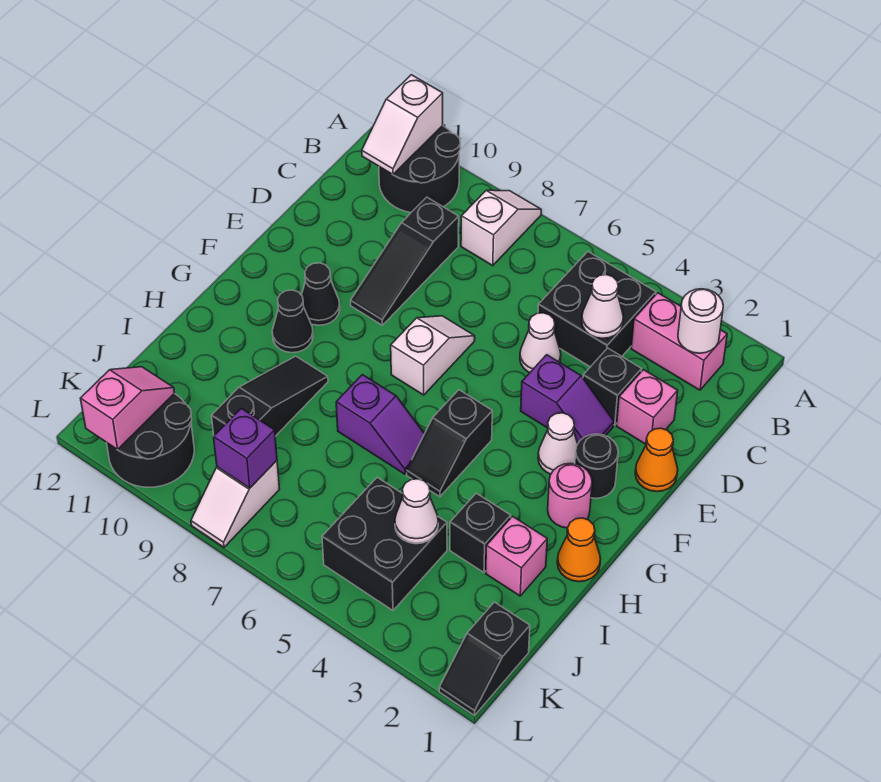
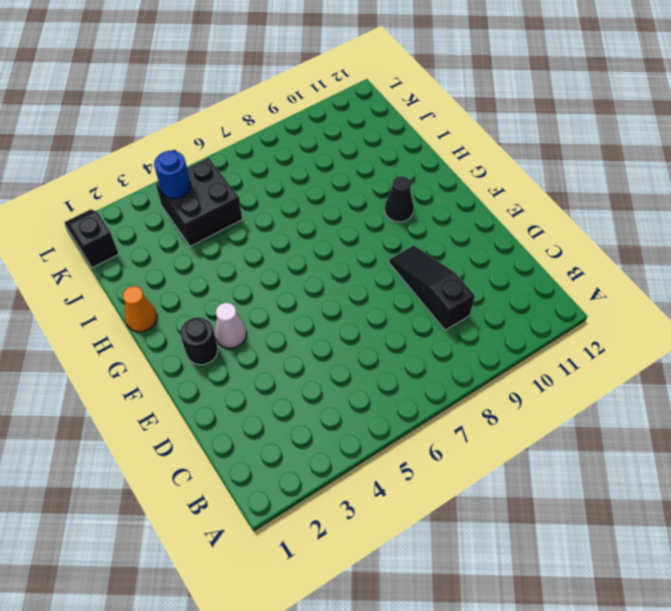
blue round brick K4 level 2 -> none
none -> white slope A8:B8 level 1 top B
none -> black round brick A10:B11 level 1
none -> pink brick B2:B3 level 1
none -> black brick B4:C5 level 1

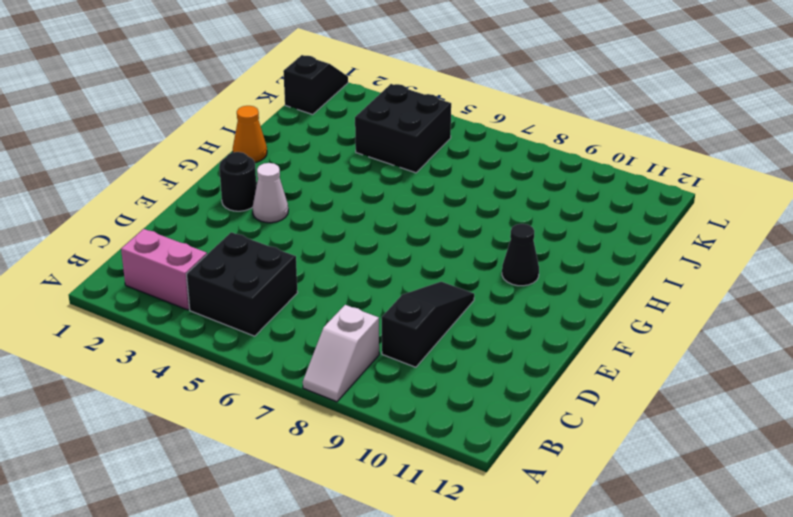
none -> black round brick A10:B11 level 1
none -> pink brick D2 level 1
none -> black brick D3 level 1
none -> white cone D5 level 1

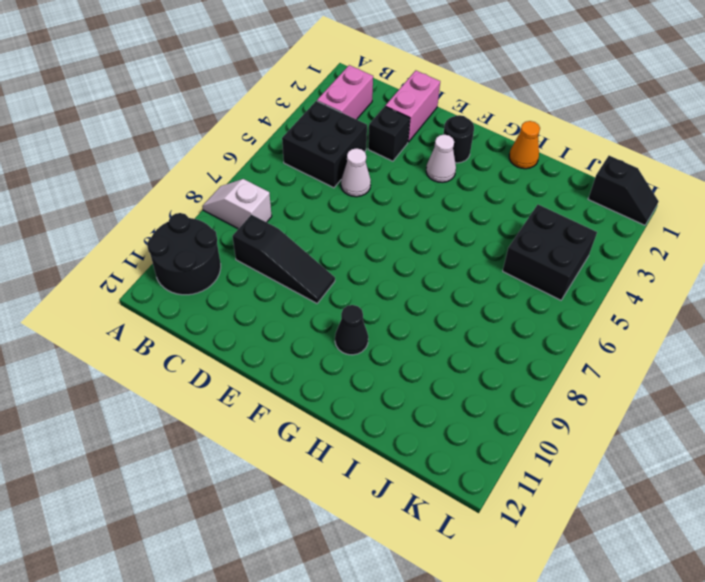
pink brick D1:D2 level 1 -> pink brick D2 level 1
none -> orange cone E1 level 1
none -> purple slope E3:E4 level 1 top 4
none -> white slope E7:F7 level 1 top F
none -> black cone F10 level 1

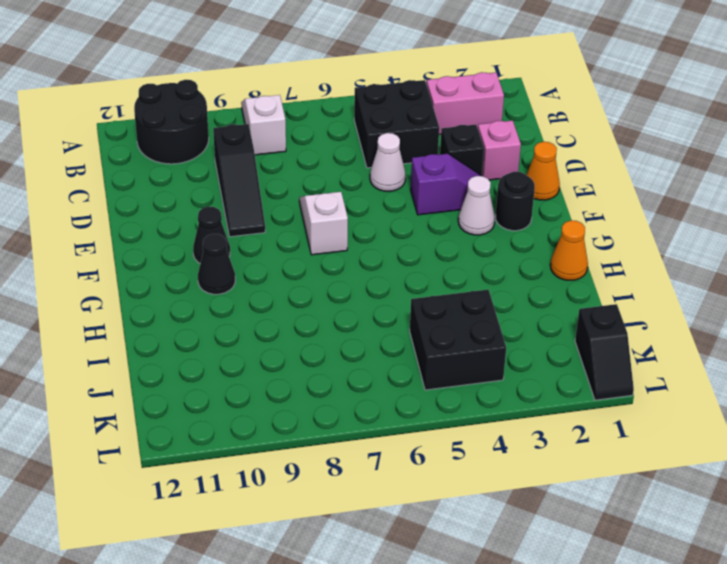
none -> pink round brick G2 level 1
none -> black slope G5:H5 level 1 top G
none -> purple slope H6:H7 level 1 top 7
none -> black slope H9:J9 level 1 top J

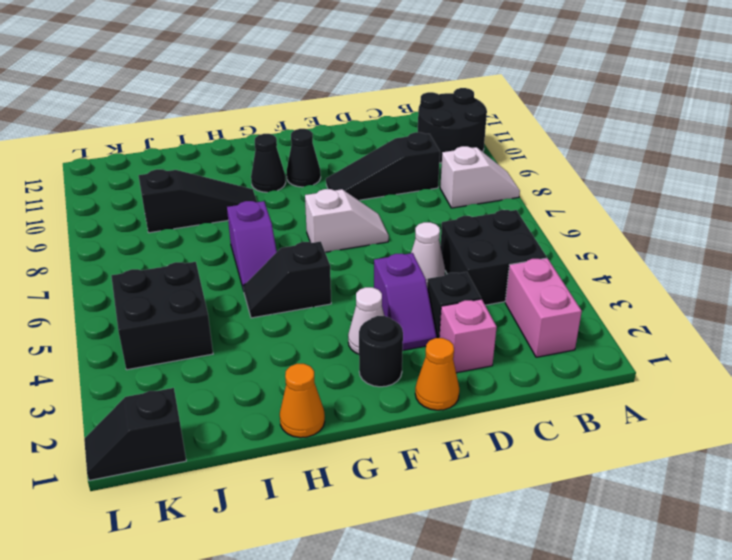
none -> pink round brick G2 level 1
none -> pink brick I2 level 1
none -> black brick I3 level 1
none -> white slope K8:L8 level 1 top K

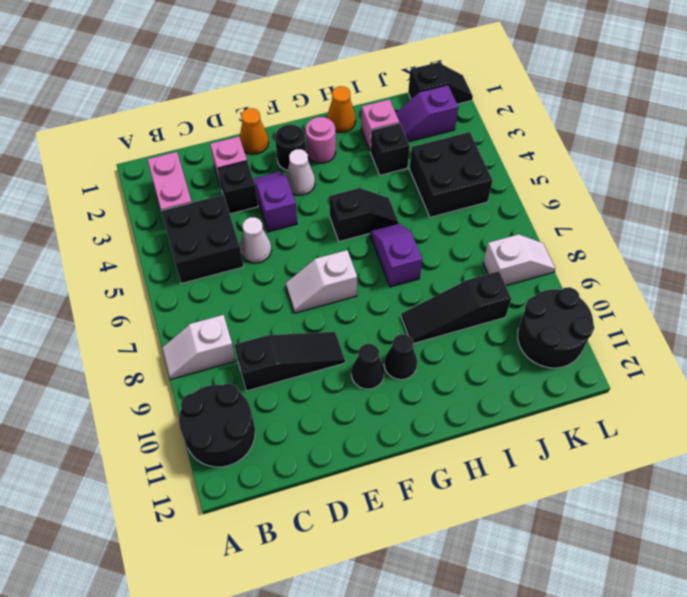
purple slope J2:K2 level 1 top K -> none
none -> white slope A11:B11 level 2 top A
none -> white round brick B2 level 2
none -> white cone C4 level 2
none -> white cone J4 level 2

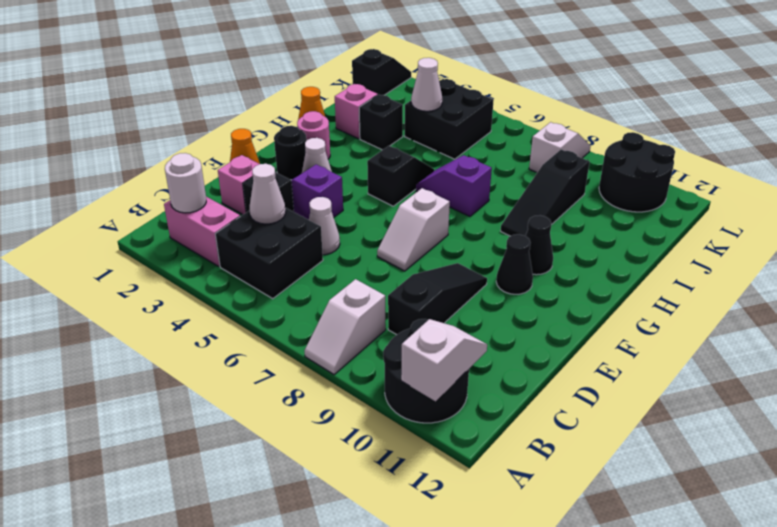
none -> purple brick K8 level 2
none -> pink slope K11:L11 level 2 top L

